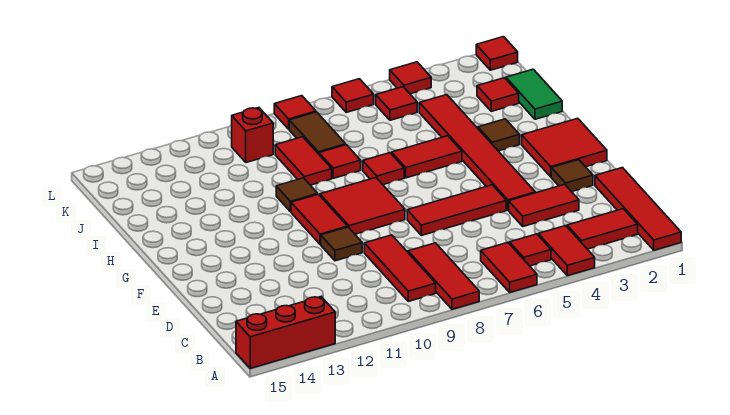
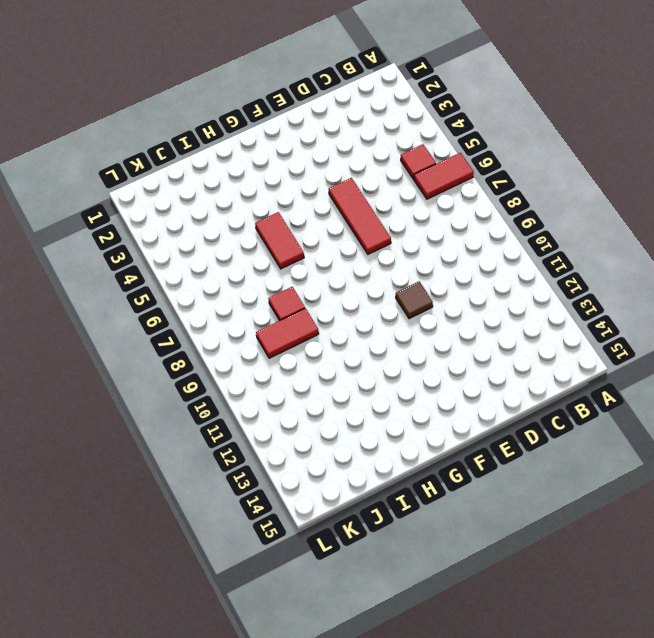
none -> red tile A1:D1 level 1
none -> red tile A4:B4 level 1
none -> red tile A8:C8 level 1
none -> red brick A13:A15 level 1

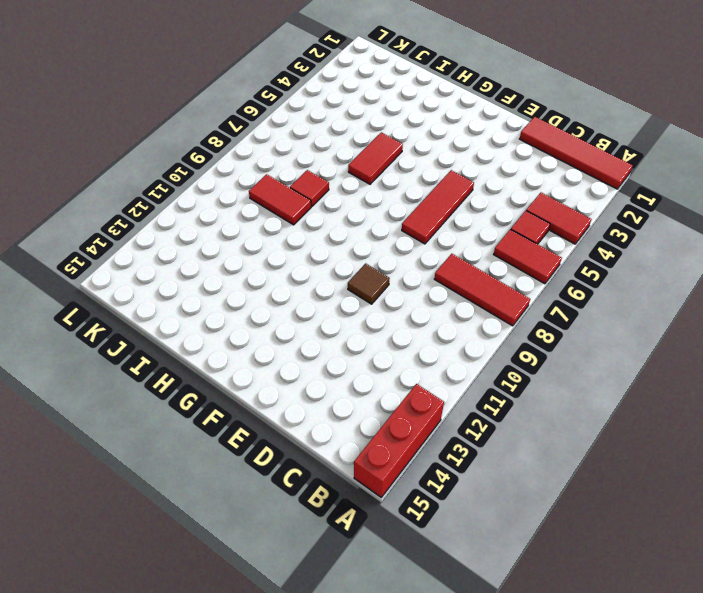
none -> red tile B2:B3 level 1
none -> red tile B9:D9 level 1
none -> red tile D3:D4 level 1
none -> brown tile E2 level 1

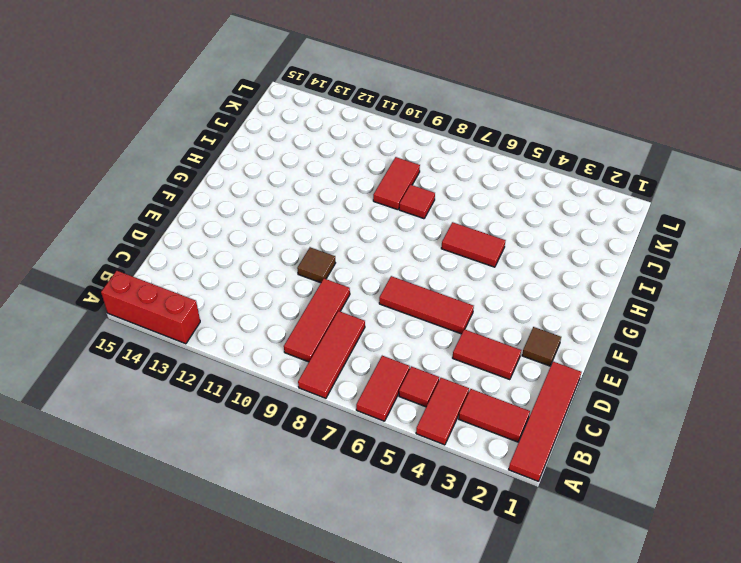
none -> red tile E4:J4 level 1
none -> red tile F1:G2 level 1
none -> red tile F8:G9 level 1
none -> red tile F10:G10 level 1

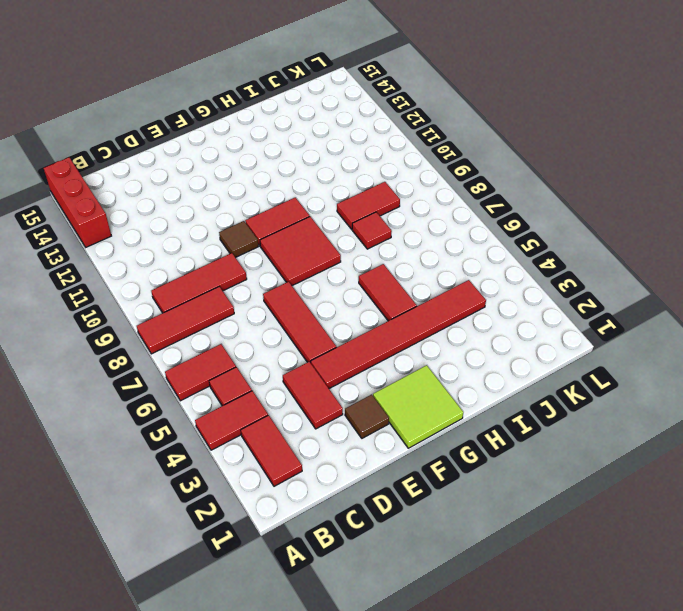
lime tile F1:G2 level 1 -> red tile F1:G2 level 1
none -> red tile A1:D1 level 1
none -> brown tile H3 level 1
none -> red tile H7 level 1
none -> brown tile H10 level 1

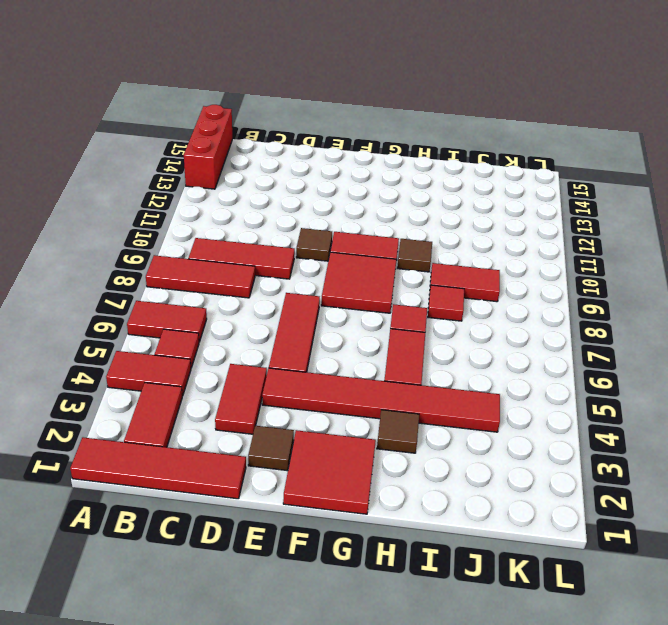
none -> green tile I1:J1 level 1
none -> red tile J2 level 1
none -> brown tile J8:K8 level 1
none -> red tile K5 level 1

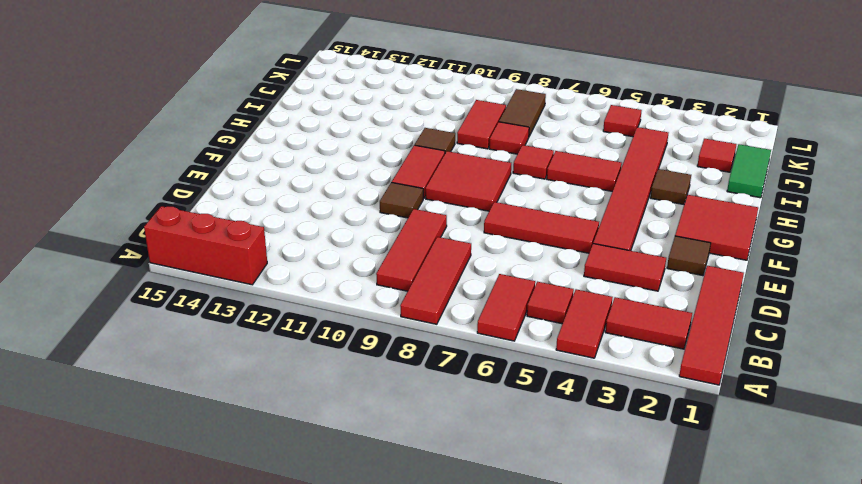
none -> red brick K10 level 1
none -> red tile L1 level 1
none -> red tile L4 level 1
none -> red tile L6 level 1

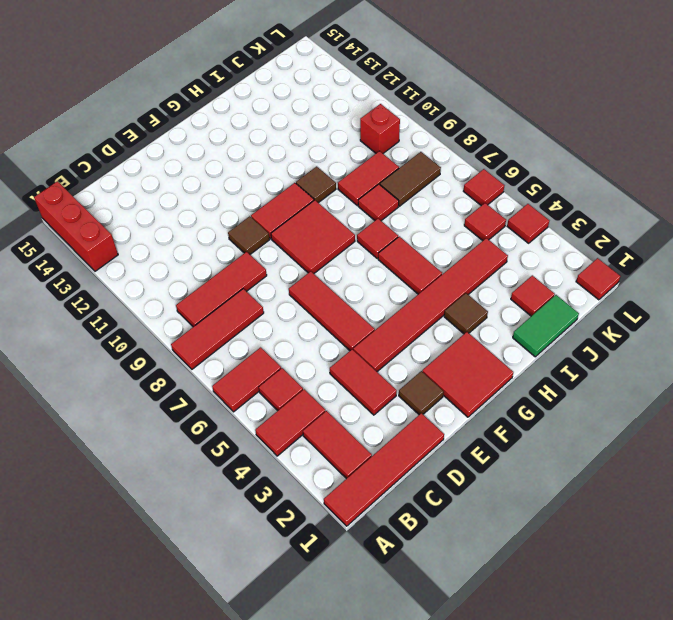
none -> red tile L8 level 1

